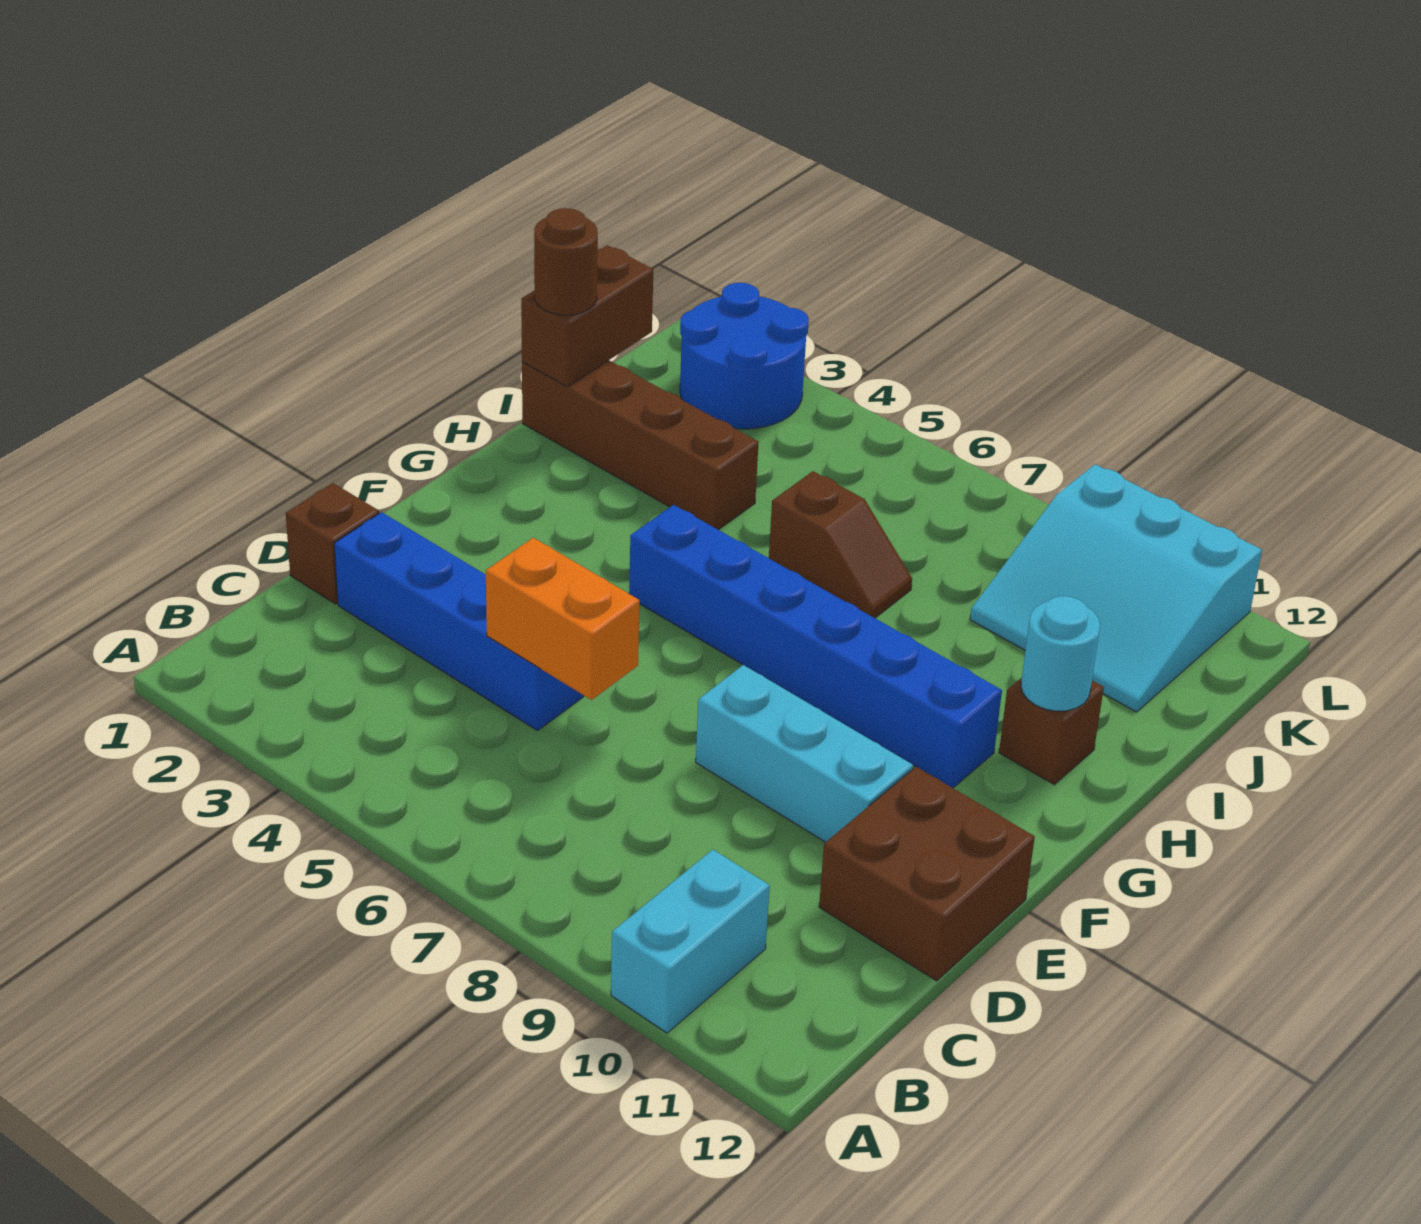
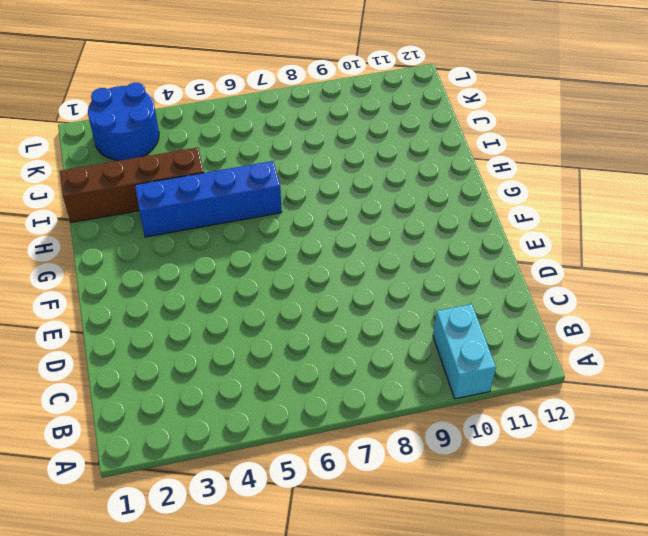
blue brick H3:H6 level 1 -> blue brick D2:D5 level 1
none -> brown brick D1 level 1
none -> brown brick D11:E12 level 1
none -> cyan brick E8:E10 level 1

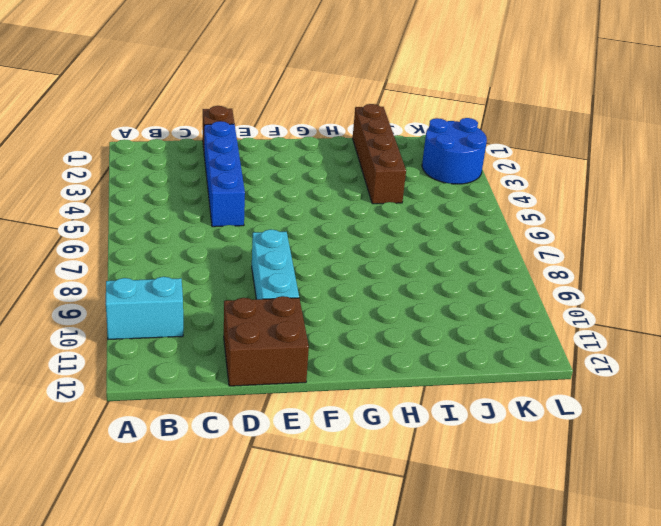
none -> blue brick G5:G10 level 1
none -> brown brick H11 level 1
none -> brown slope I6:I7 level 1 top 6

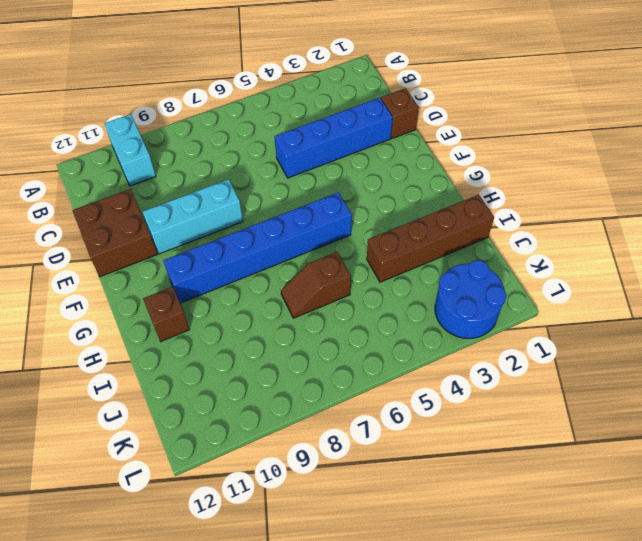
none -> cyan slope J9:L11 level 1 top L
none -> orange brick D5:D6 level 2
none -> cyan round brick H11 level 2

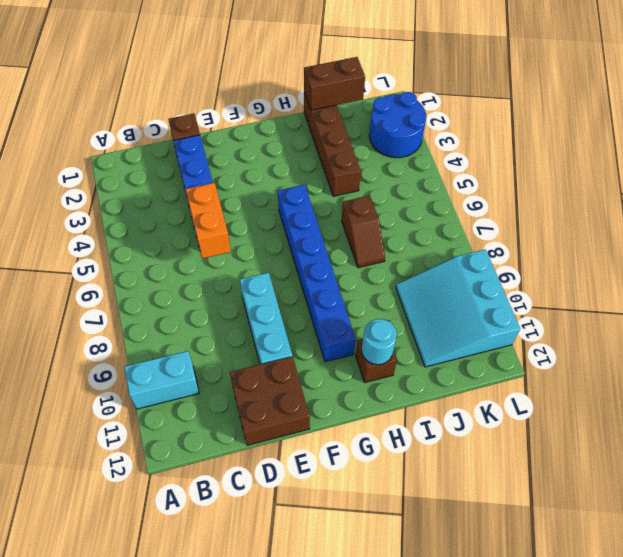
none -> brown round brick I1 level 3

